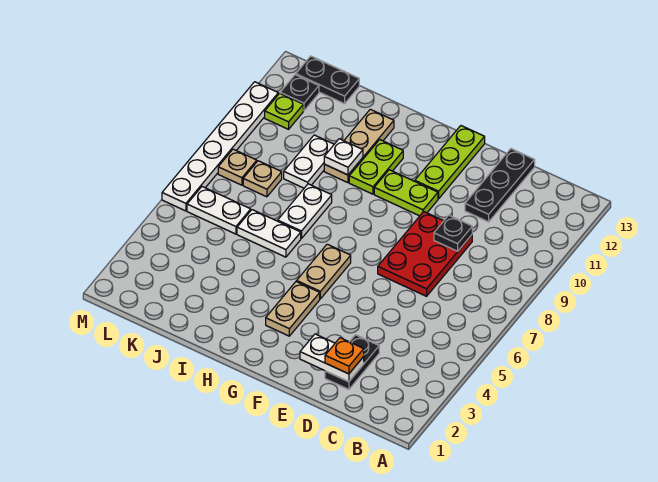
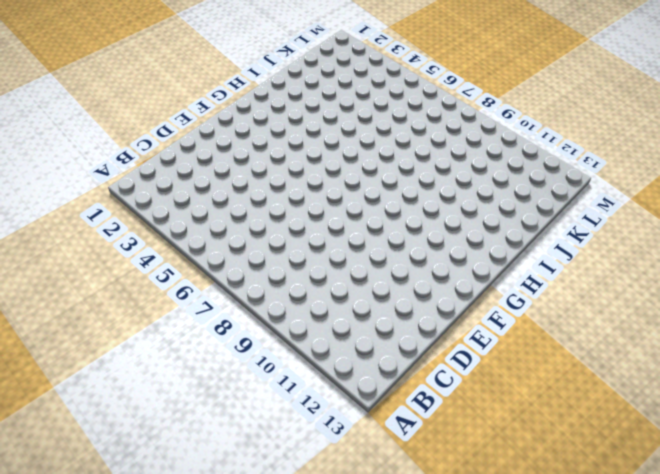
none -> black plate D2:D3 level 1
none -> red plate D7:E9 level 1
none -> black plate D11:D13 level 1

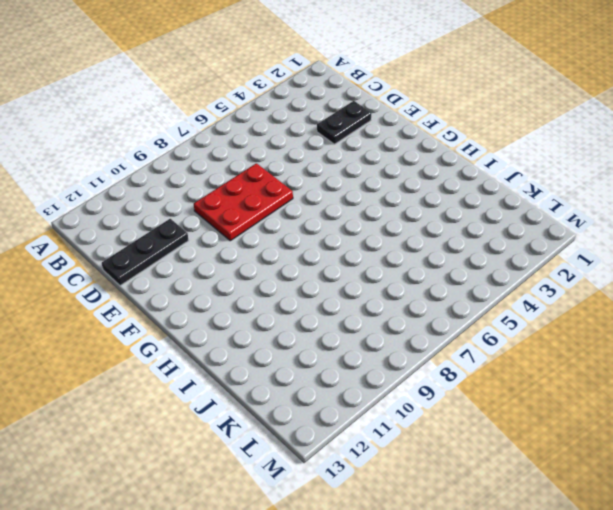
none -> lime plate F10:G10 level 1
none -> lime plate F11:F13 level 1
none -> tan plate G3:G4 level 1

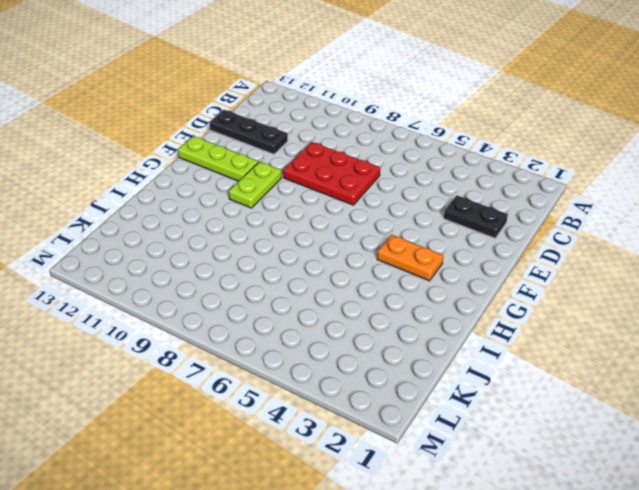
orange plate G3:G4 level 1 -> tan plate G3:G4 level 1
none -> tan plate G5:G6 level 1
none -> lime plate H10:H11 level 1
none -> white plate I6:J6 level 1

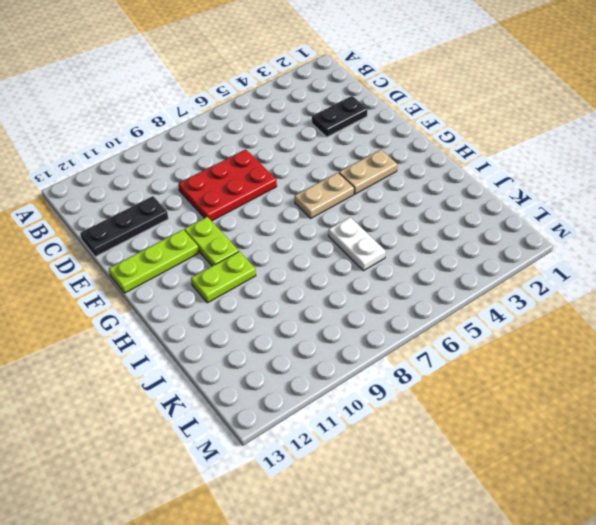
none -> white plate I7:I8 level 1
none -> tan plate I10:I12 level 1
none -> white plate J9:J10 level 1

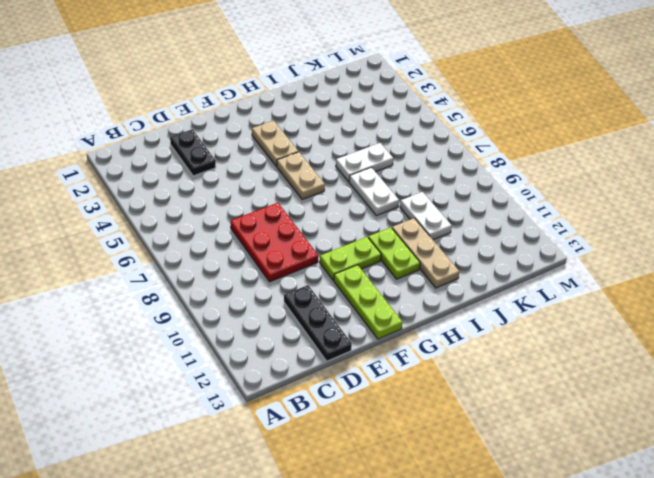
none -> white plate K6:L6 level 1
none -> tan plate K8 level 1
none -> black plate K13:L13 level 1

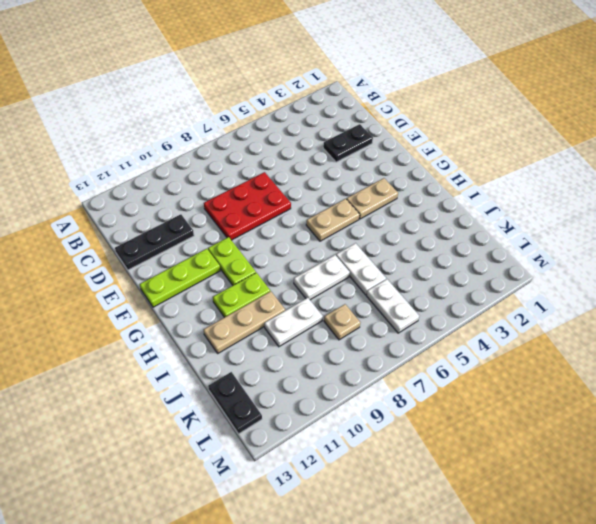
none -> tan plate L8 level 1
none -> lime plate L11 level 1
none -> black plate L12 level 1

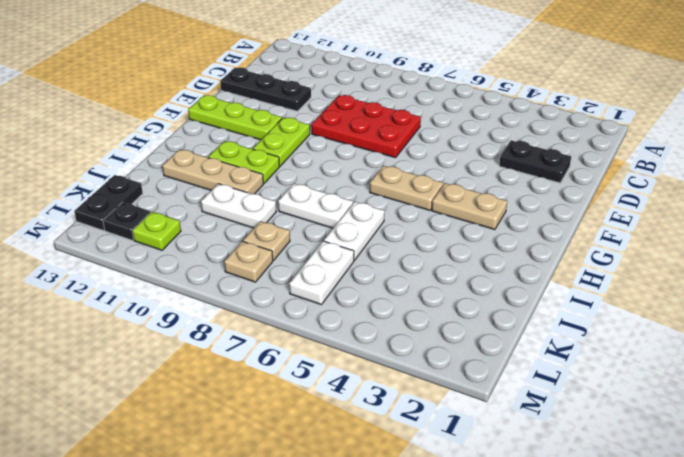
none -> white plate M6:M11 level 1
none -> white plate D2:E2 level 2
none -> black plate D9 level 2

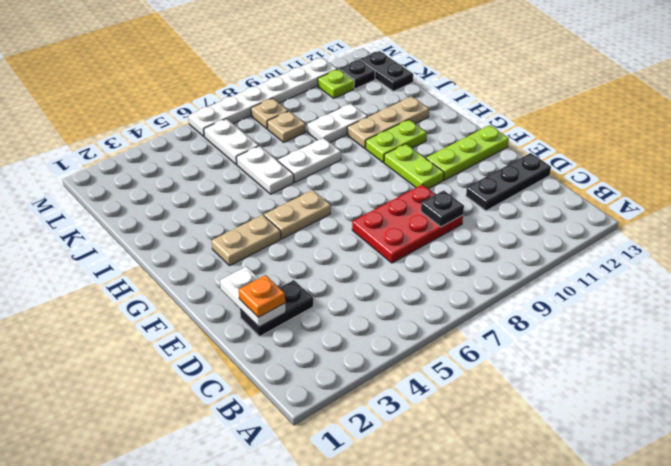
none -> white plate I10 level 2

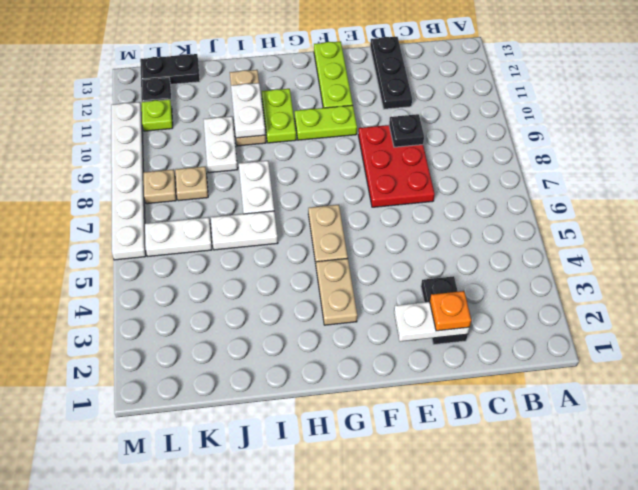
white plate I10:I11 level 2 -> white plate I10 level 2

